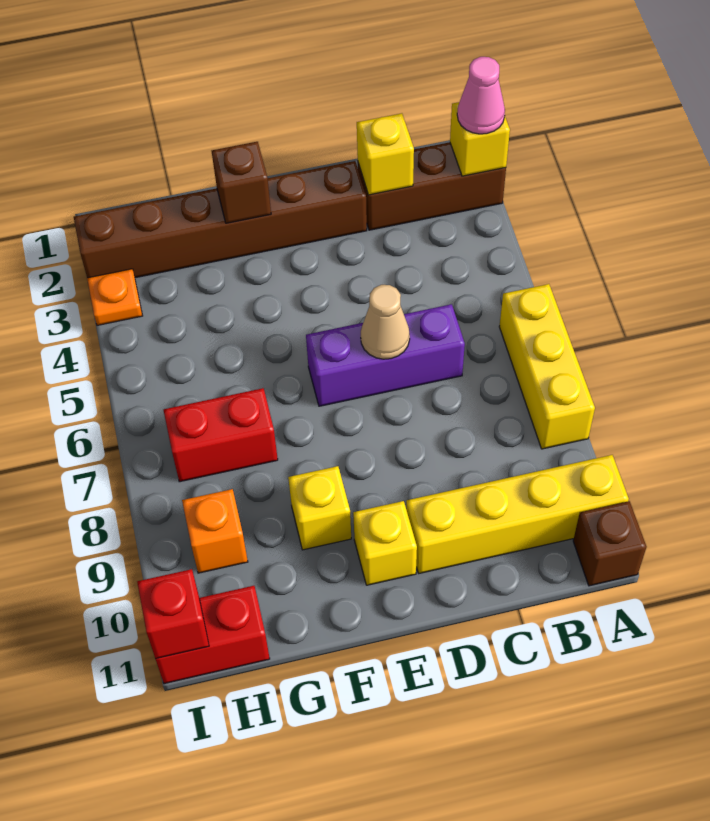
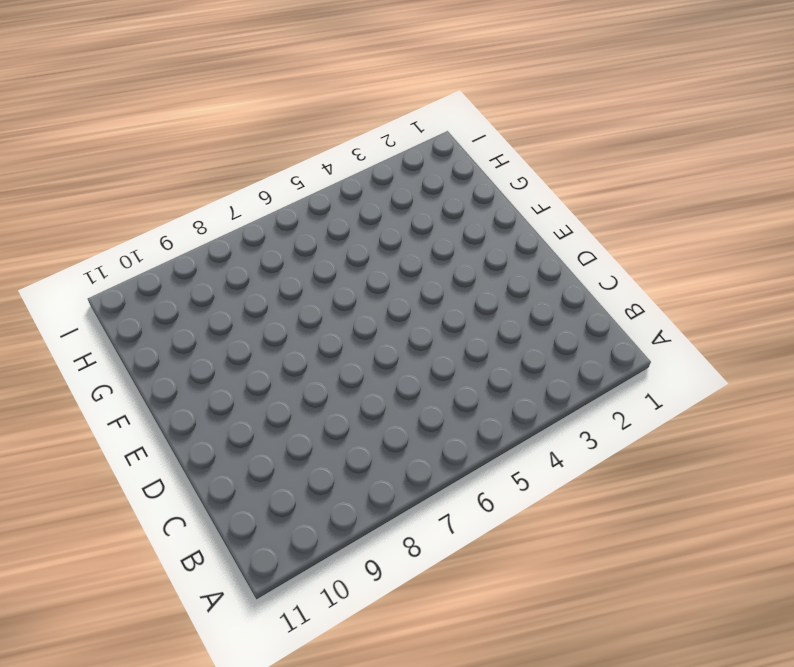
none -> brown brick A2:C2 level 1
none -> yellow brick A6:A8 level 1
none -> yellow brick A10:D10 level 1

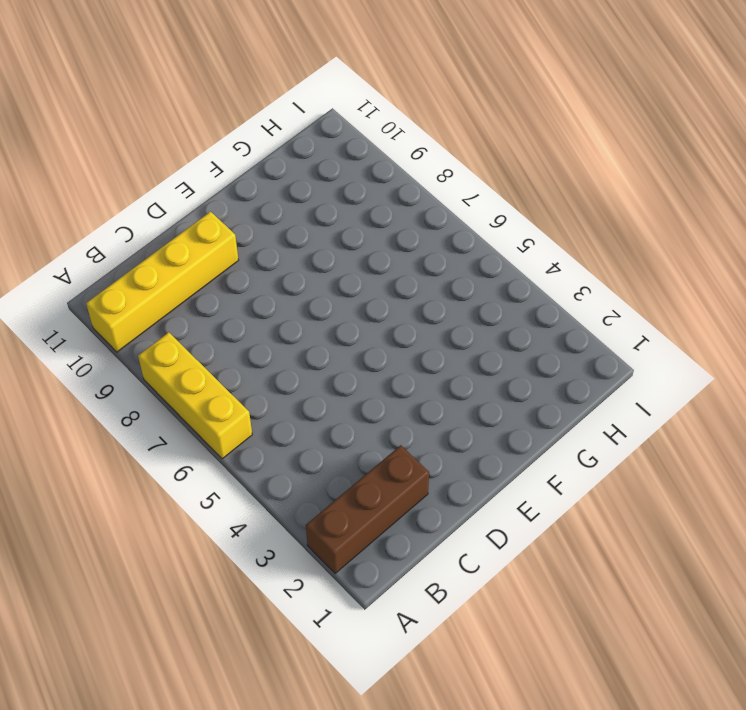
none -> brown brick A11 level 1
none -> purple brick C6:E6 level 1
none -> brown brick D2:I2 level 1

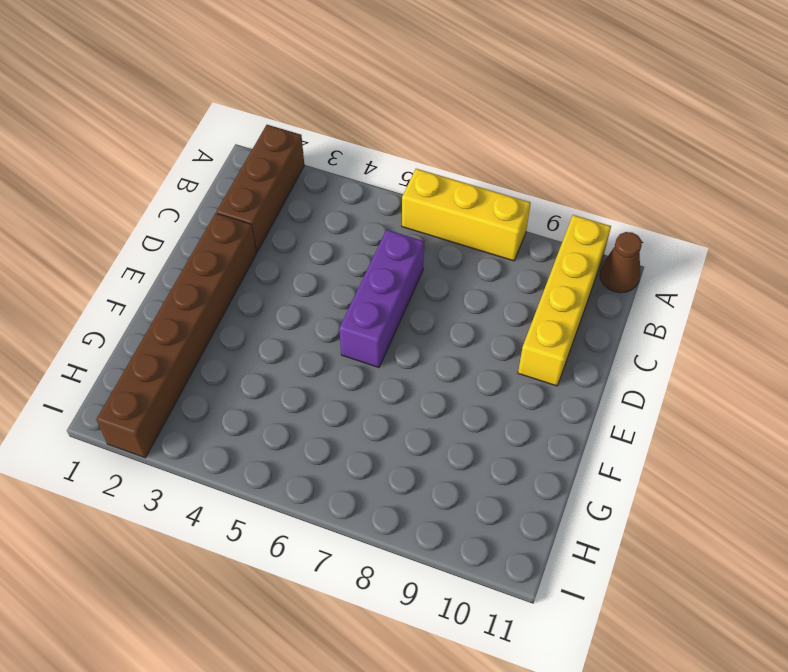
brown cone A11 level 1 -> brown brick A11 level 1
none -> yellow brick E10 level 1
none -> yellow brick F9 level 1
none -> red brick G7:H7 level 1

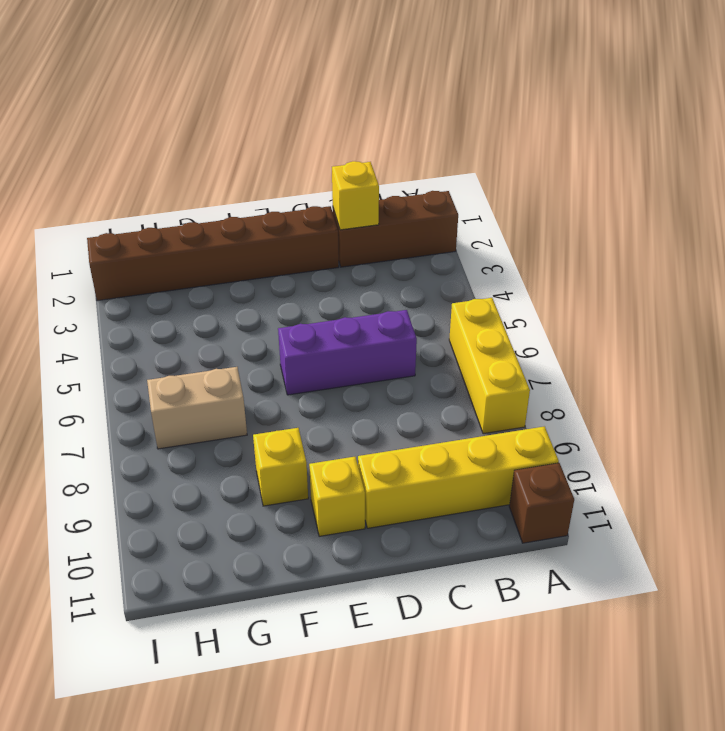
tan brick G7:H7 level 1 -> red brick G7:H7 level 1
none -> orange brick H9 level 1
none -> red brick H11:I11 level 1
none -> orange plate I3 level 1

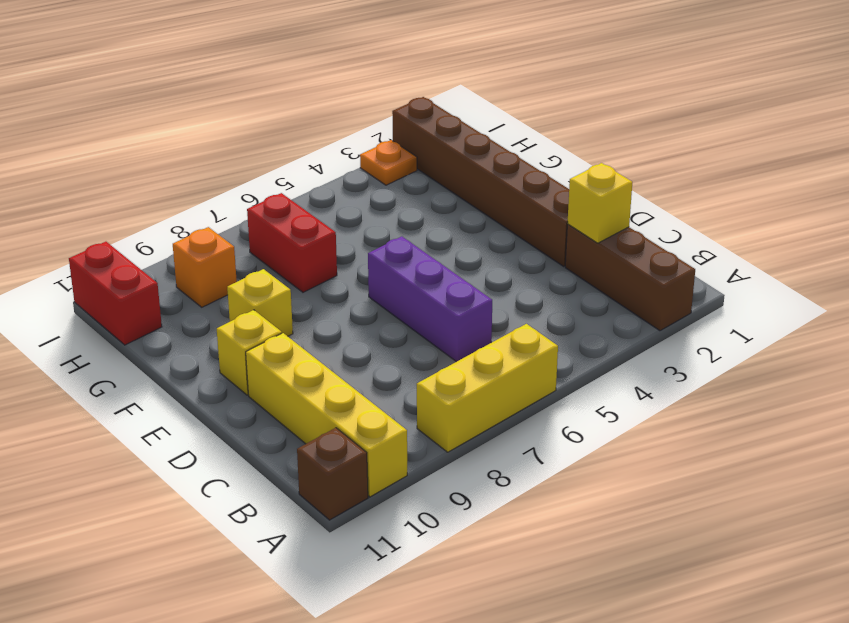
none -> yellow brick A2 level 2
none -> tan cone D6 level 2
none -> brown brick F2 level 2

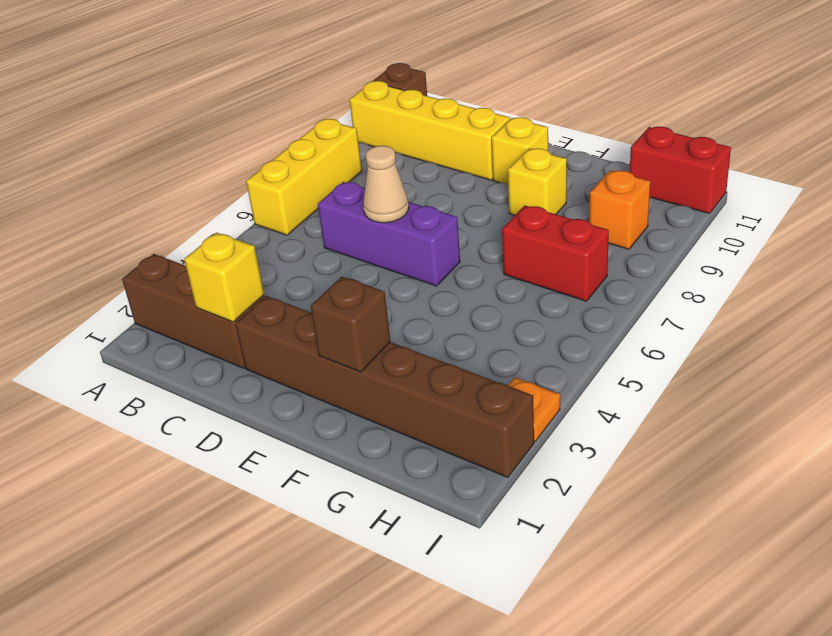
none -> yellow brick A2 level 2
none -> red brick I11 level 2
none -> pink cone A2 level 3

